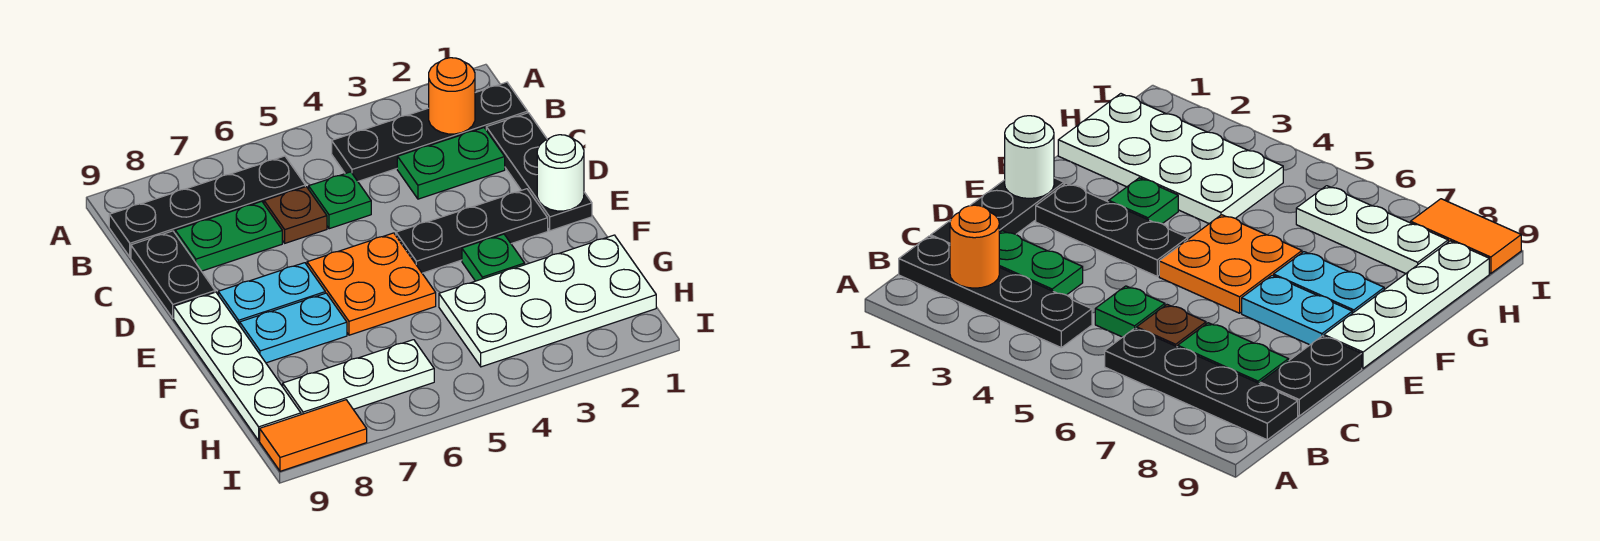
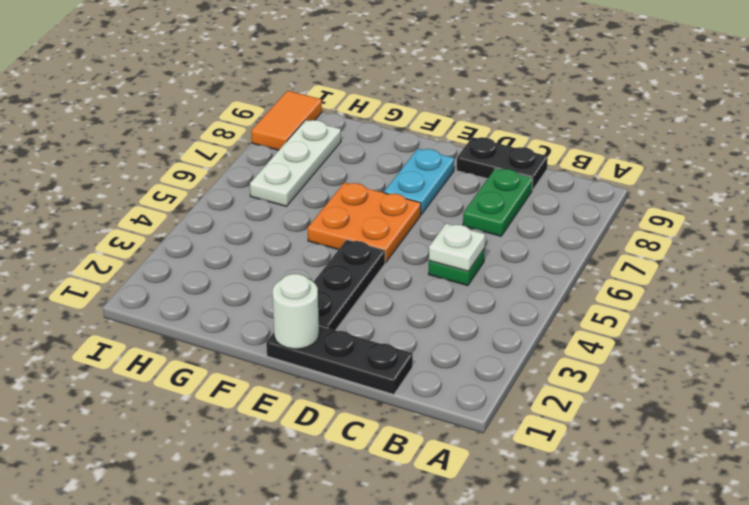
white plate C5 level 2 -> none
none -> black plate B1:B4 level 1
none -> black plate B6:B9 level 1
none -> green plate C2:C3 level 1

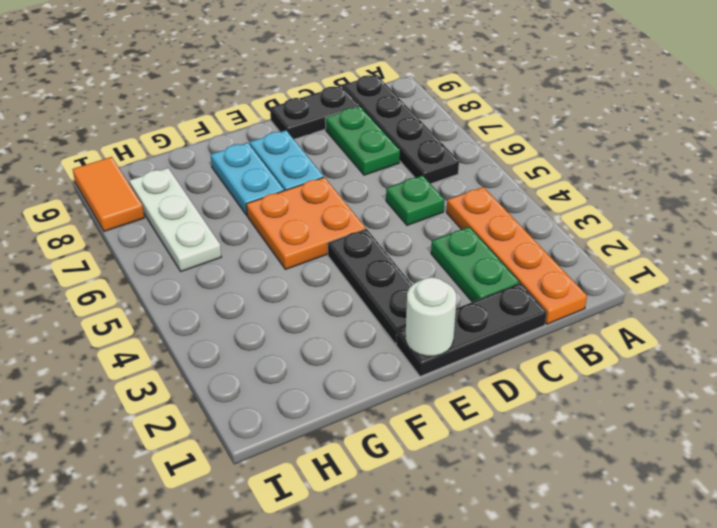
orange plate B1:B4 level 1 -> black plate B1:B4 level 1
none -> brown plate C6 level 1
none -> white plate E9:H9 level 1
none -> green plate F3 level 1

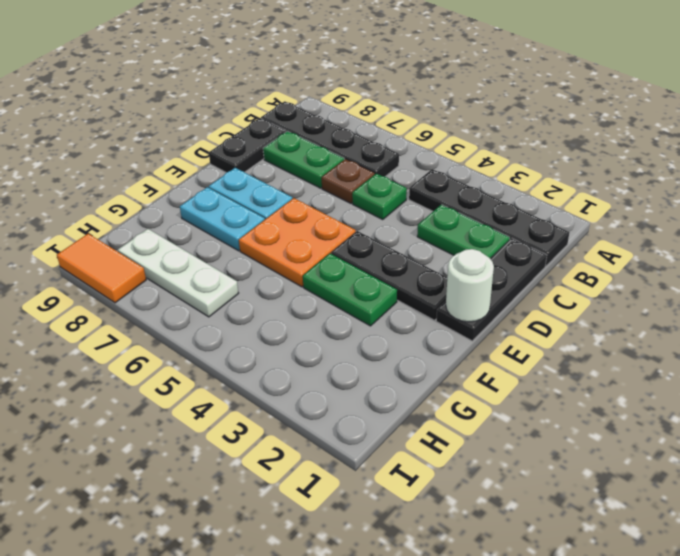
green plate F3:F4 level 1 -> green plate F3 level 1
none -> white plate E9:H9 level 1
none -> white plate G1:H4 level 1
none -> orange round brick B2 level 2

